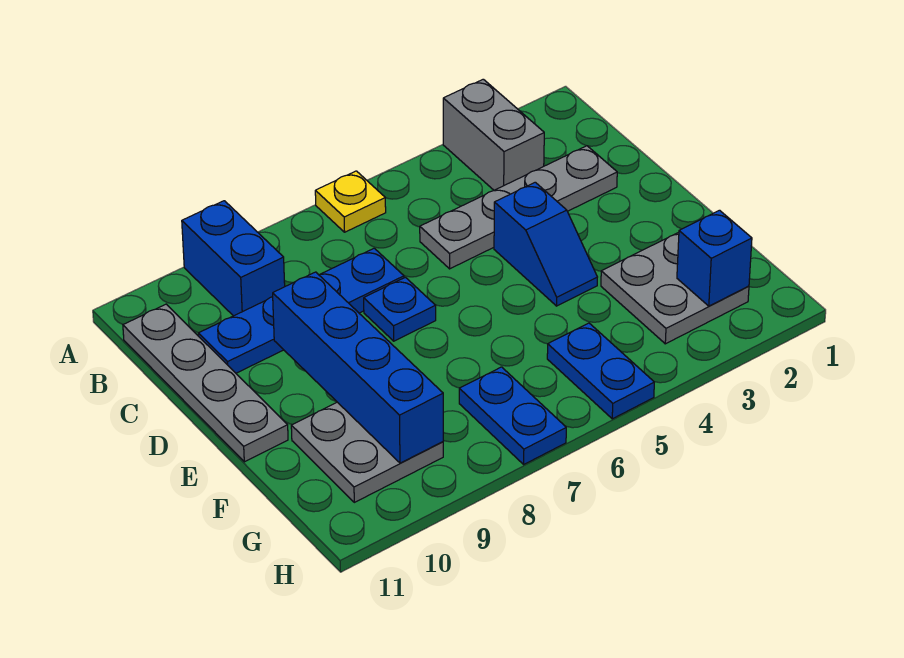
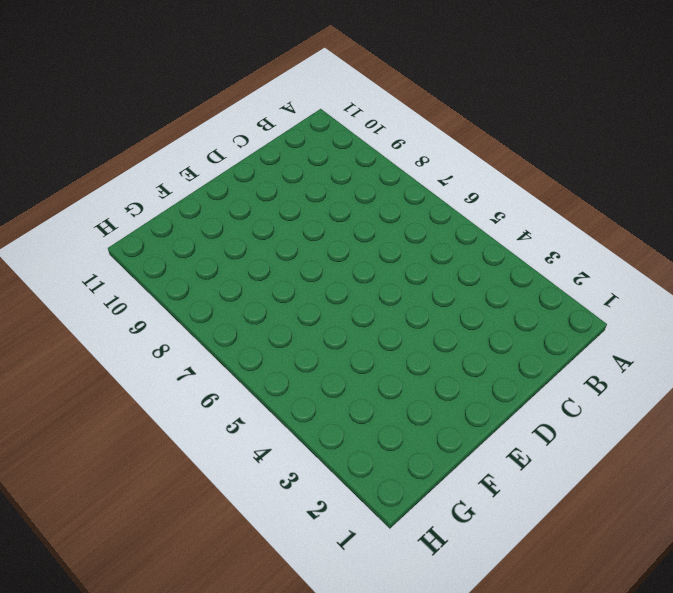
none -> grey brick A3:B3 level 1
none -> yellow plate A6 level 1
none -> blue brick A9:B9 level 1

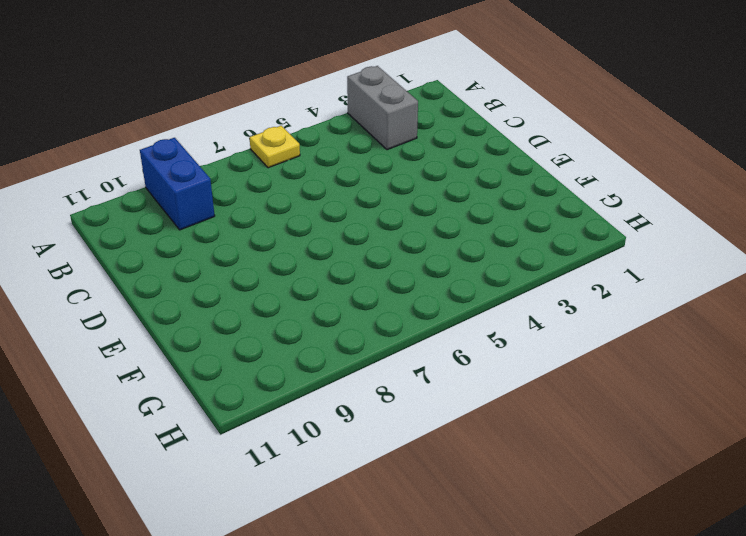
none -> grey plate B11:E11 level 1
none -> grey plate C2:C5 level 1
none -> blue plate C7:C10 level 1

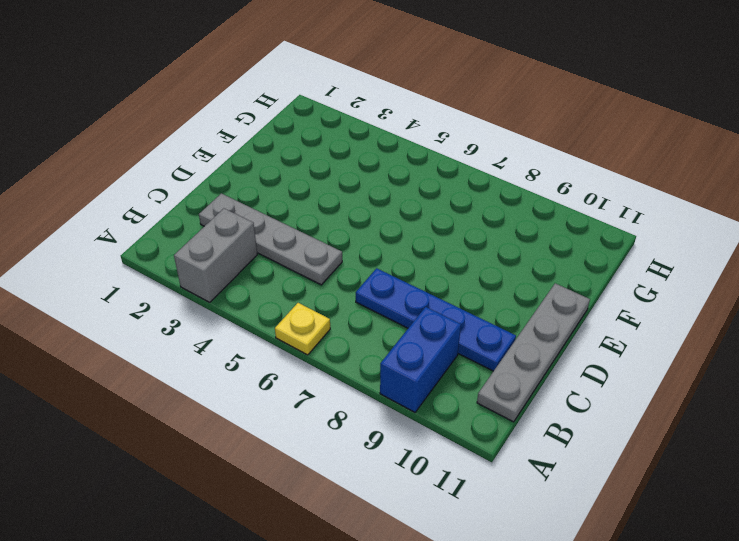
none -> blue slope D4:E4 level 1 top D
none -> blue plate D7 level 1
none -> grey plate F2:G3 level 1

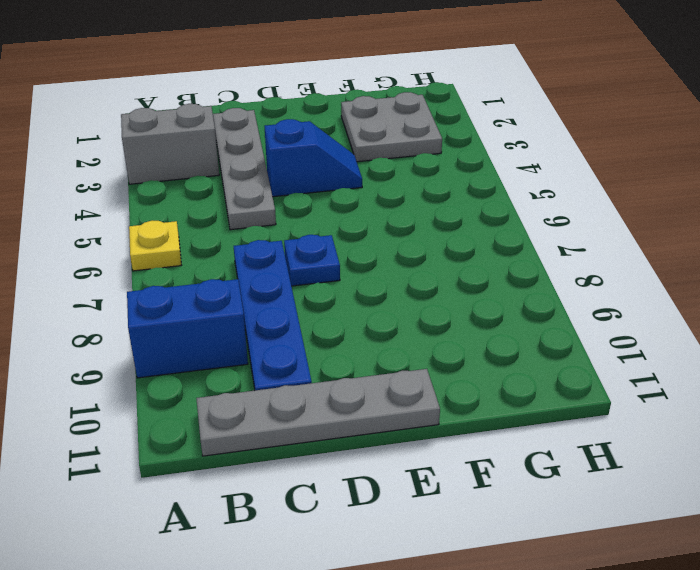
none -> grey plate F9:G10 level 1
none -> blue plate G5:H5 level 1
none -> blue plate G7:H7 level 1

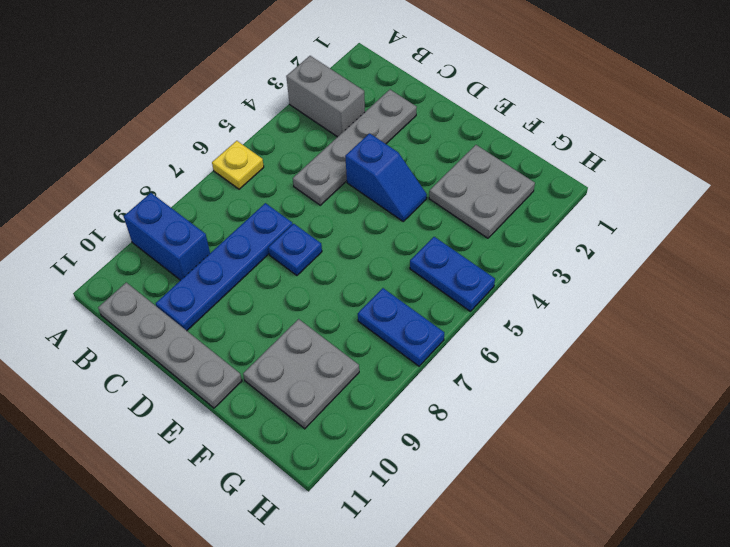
none -> blue brick D9:G9 level 2
none -> blue brick G2 level 2

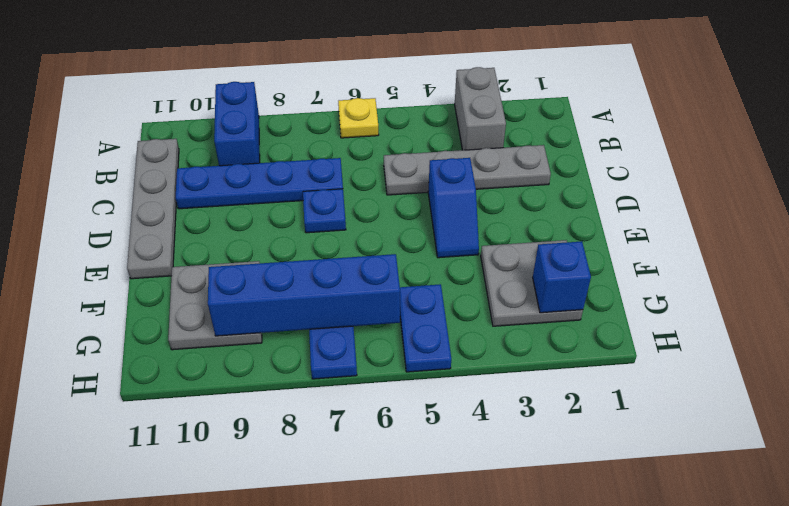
blue brick G6:G9 level 2 -> blue brick D9:G9 level 2

